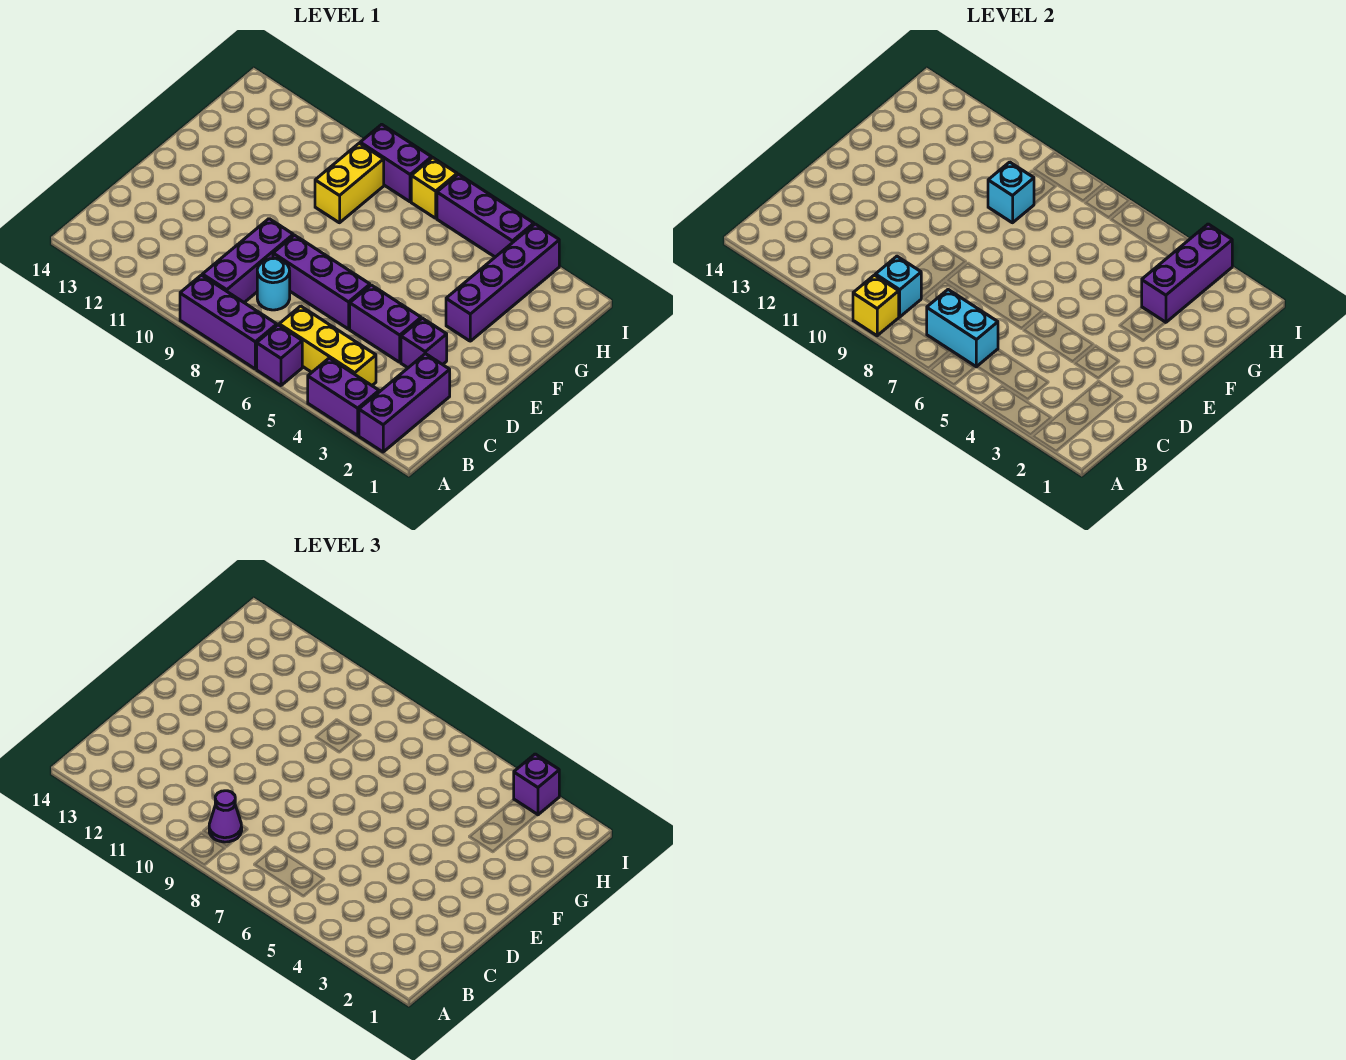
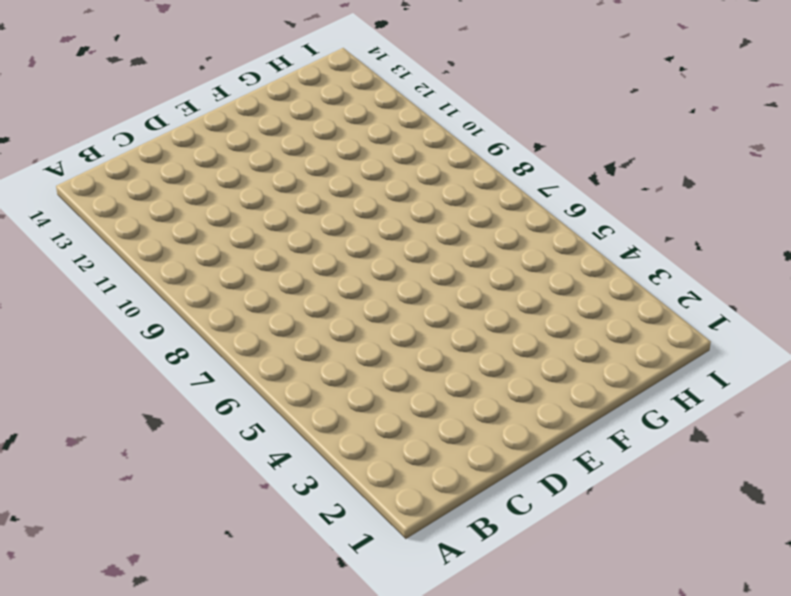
none -> purple brick A2:C2 level 1
none -> purple brick A3:A4 level 1
none -> purple brick A6 level 1

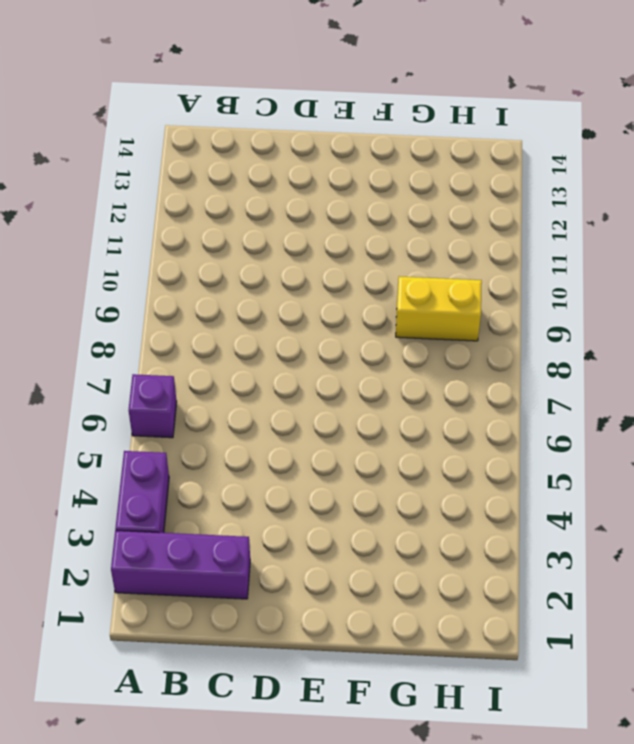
none -> purple brick A7:A9 level 1
none -> yellow brick B4:B6 level 1
none -> purple brick B9:D9 level 1

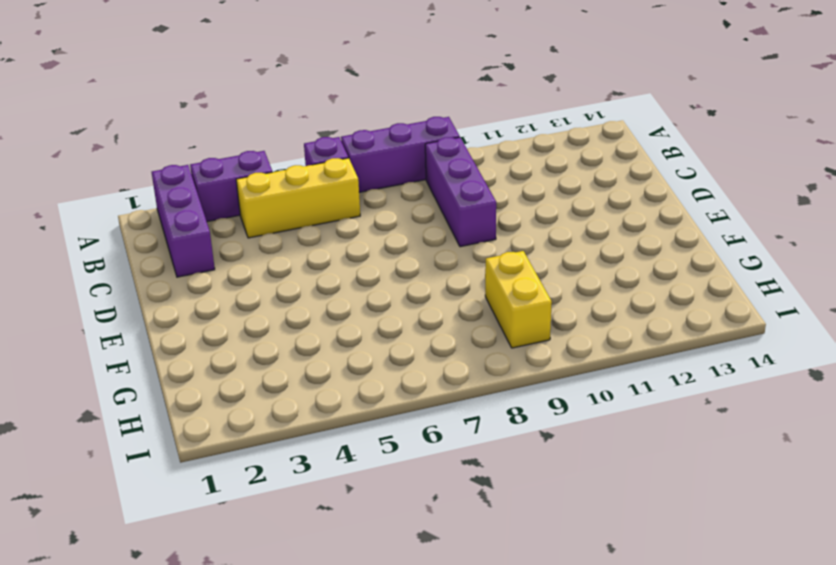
none -> cyan round brick C8 level 1
none -> purple brick D3 level 1
none -> purple brick D4:D5 level 1

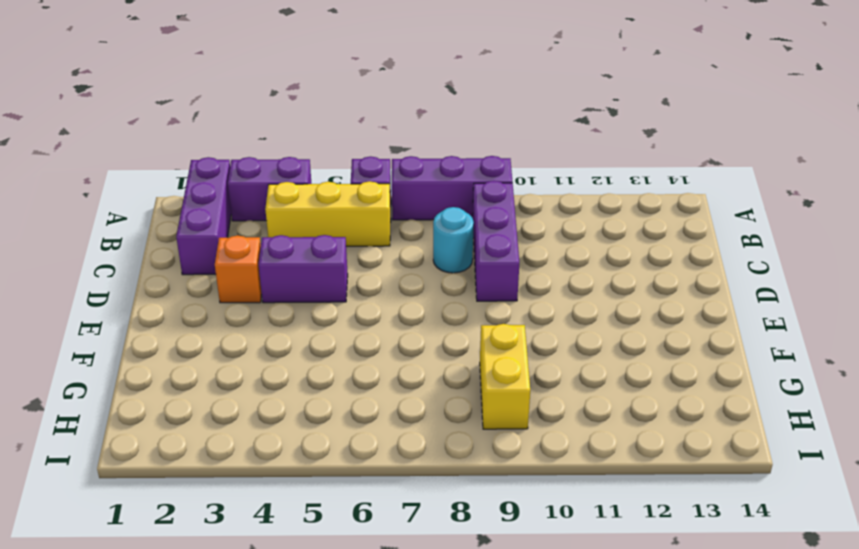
orange brick D3 level 1 -> purple brick D3 level 1
none -> purple brick D6:D8 level 1
none -> purple brick F3:I3 level 1
none -> purple brick I4:I6 level 1

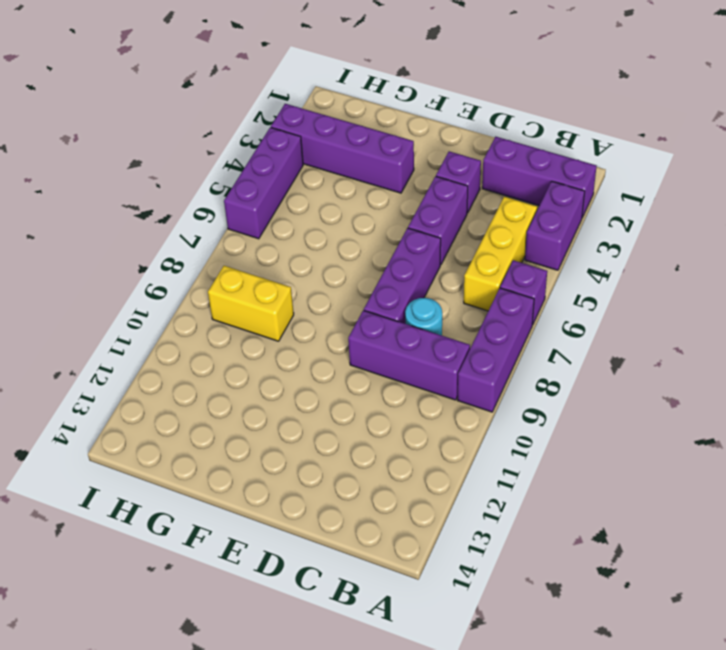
none -> yellow brick I7 level 1
none -> purple brick I8:I9 level 1
none -> yellow brick A9 level 2

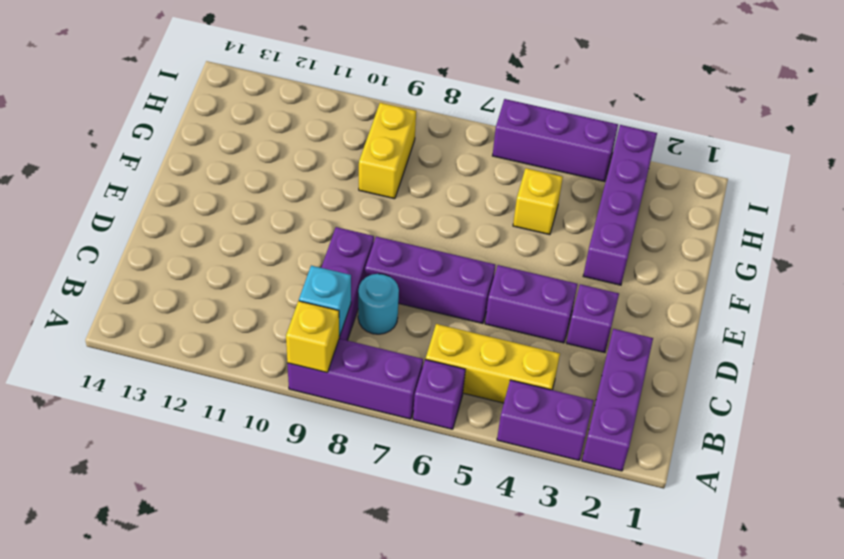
yellow brick G5 level 1 -> yellow brick I7 level 1
none -> purple brick I8:I9 level 1
none -> cyan brick B6:B7 level 2
none -> purple brick G3:I3 level 2

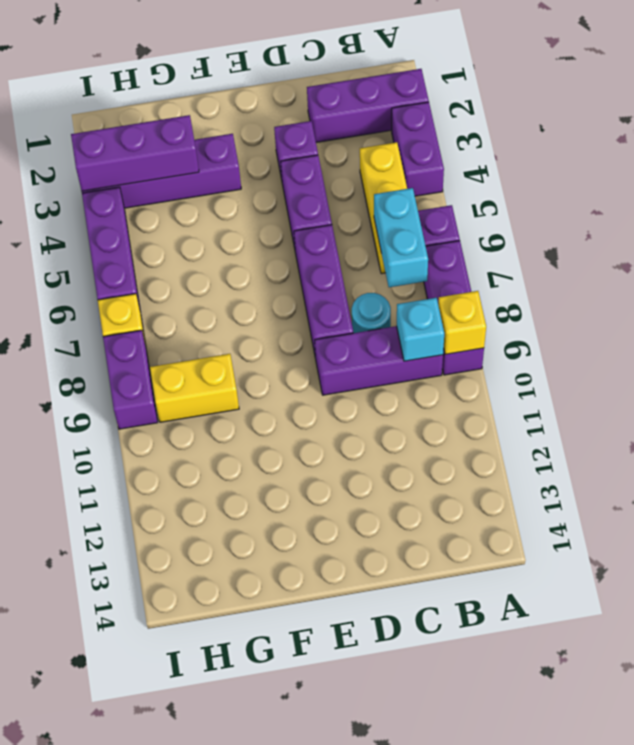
none -> cyan brick G9 level 2
none -> purple cone B9 level 3
none -> purple brick I3 level 3

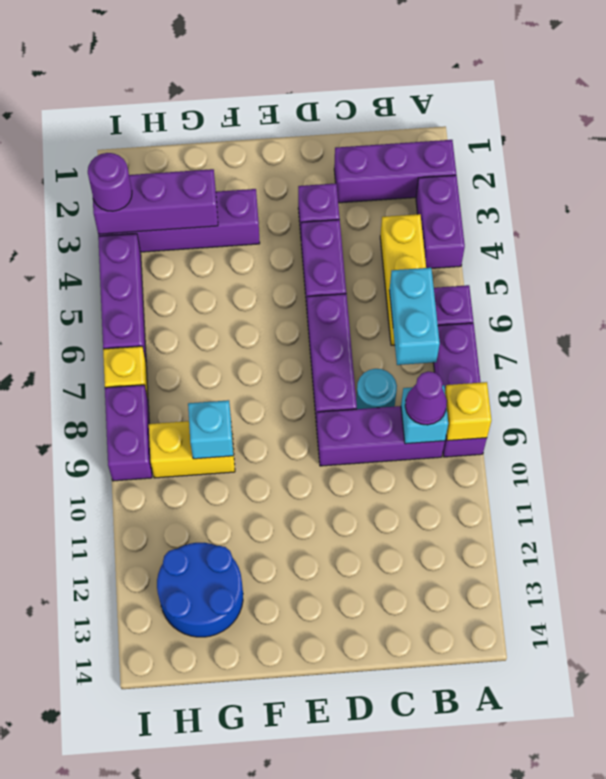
blue round brick G12:H13 level 1 -> none
purple round brick I3 level 3 -> purple brick I3 level 3

